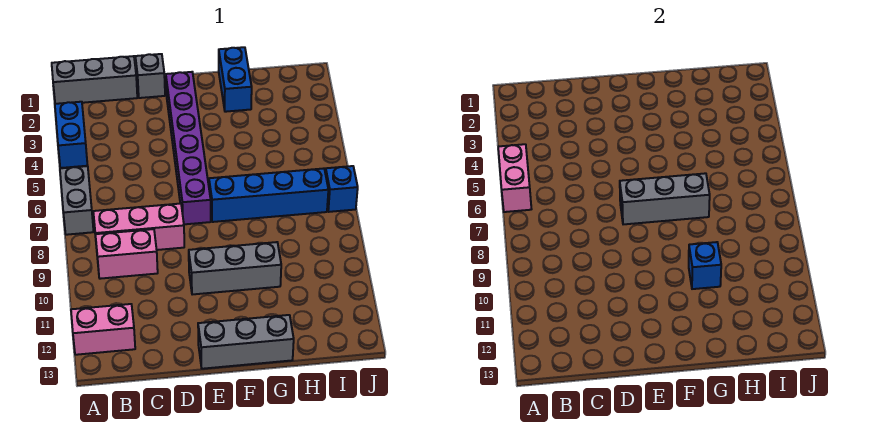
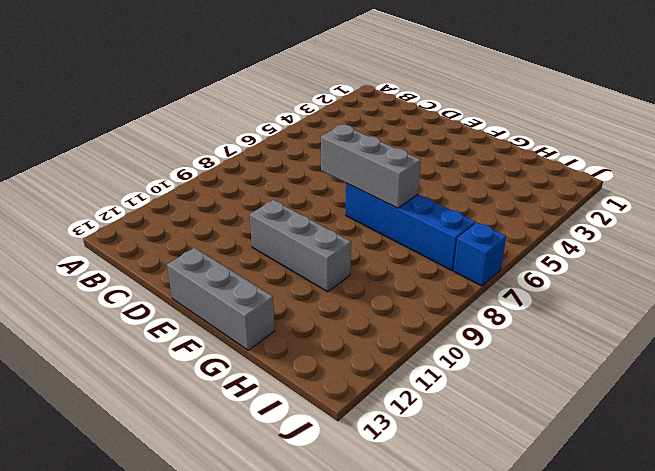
none -> grey brick A1:C1 level 1
none -> blue brick A3:A4 level 1
none -> grey brick A6:A7 level 1

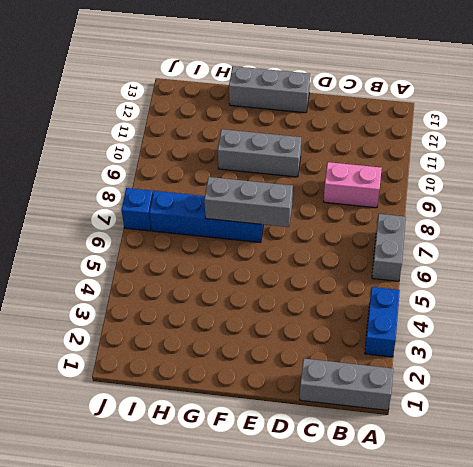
none -> pink brick A12:B12 level 1
none -> pink brick B8:D8 level 1
none -> grey brick D1 level 1

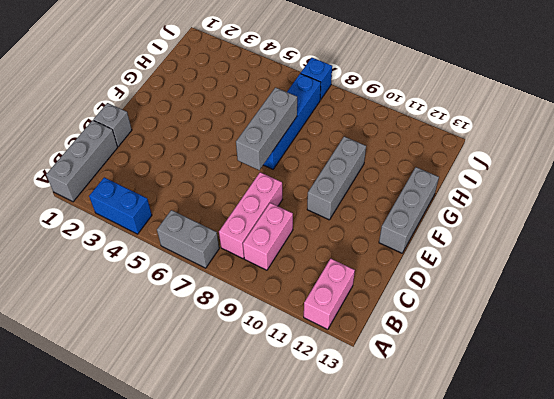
none -> purple brick E2:E7 level 1
none -> blue brick G1:G2 level 1
none -> pink brick A5:A6 level 2

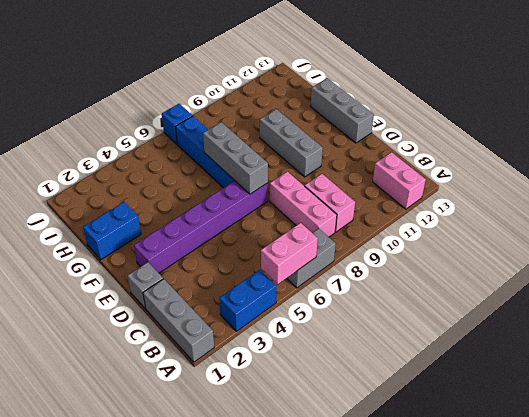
none -> blue brick G10 level 2

